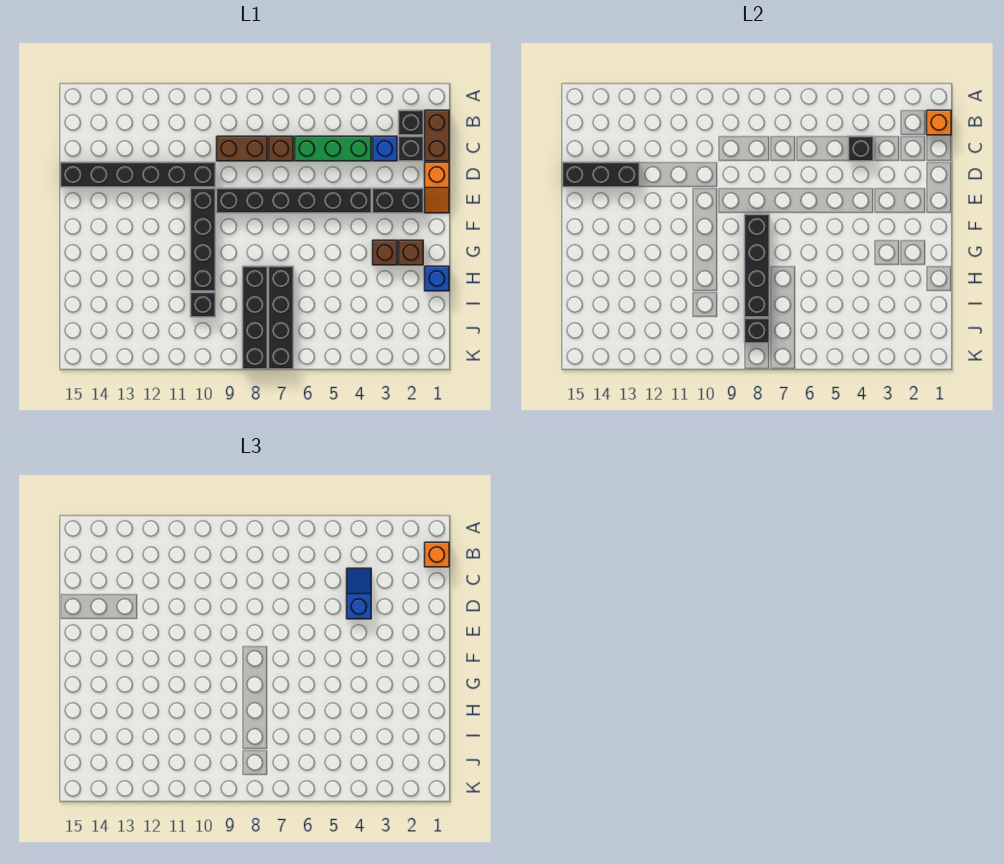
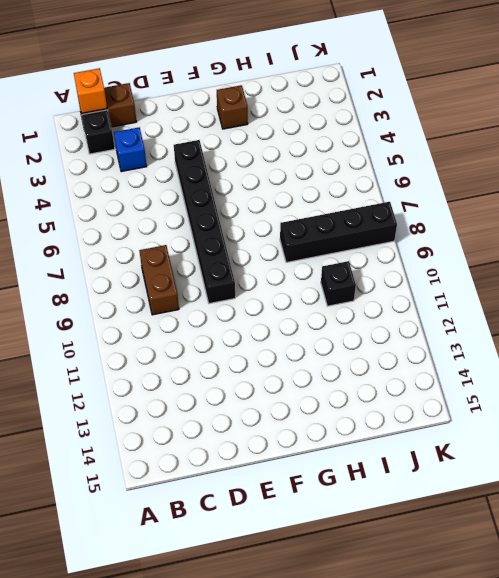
none -> black brick C2 level 1
none -> green brick C4:C6 level 1
none -> brown brick C7 level 1

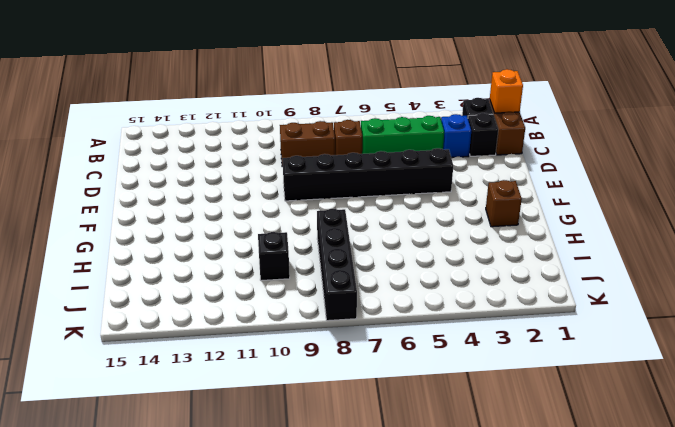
none -> orange slope D1:E1 level 1 top D
none -> black brick D10:D15 level 1
none -> black brick E2:E3 level 1

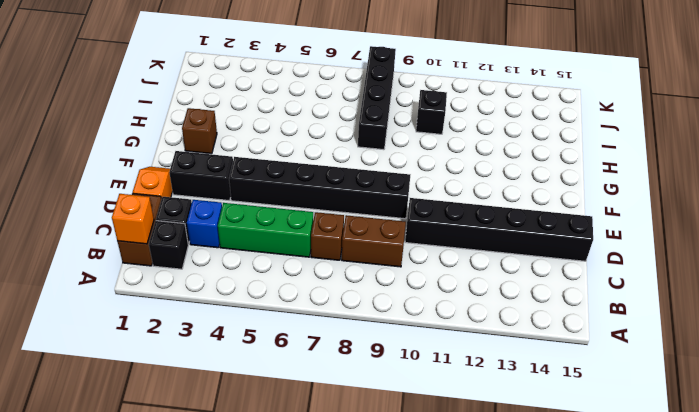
none -> black brick E10:H10 level 1
none -> brown brick G3 level 1
none -> blue brick H1 level 1

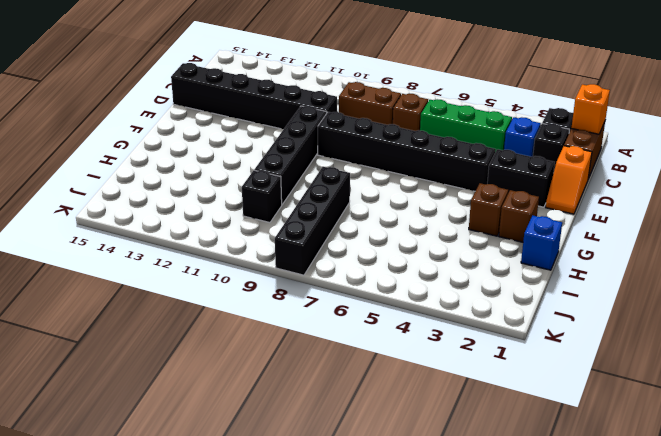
none -> black brick H7:K7 level 1
none -> black brick C4 level 2
none -> black brick D13:D15 level 2

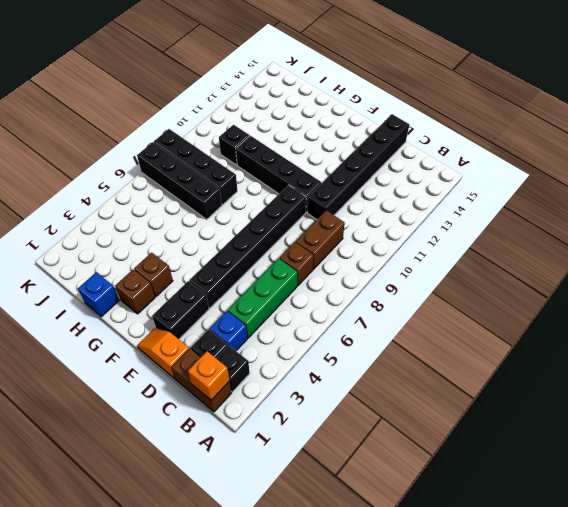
none -> black brick C4 level 2
none -> black brick D13:D15 level 2
none -> black brick F8:I8 level 2

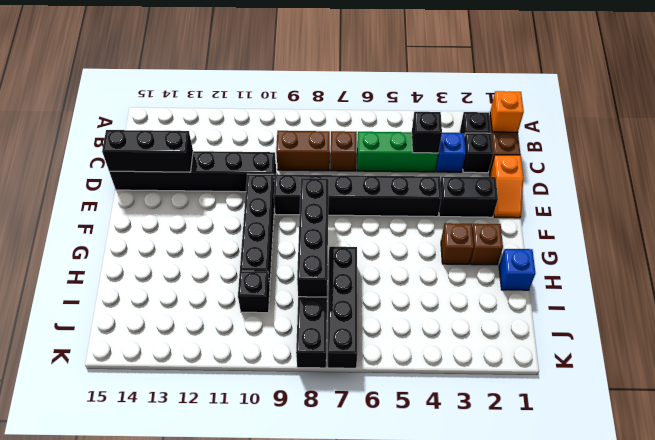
none -> black brick J8 level 2
none -> orange brick B1 level 3
none -> blue slope C4:D4 level 3 top D

